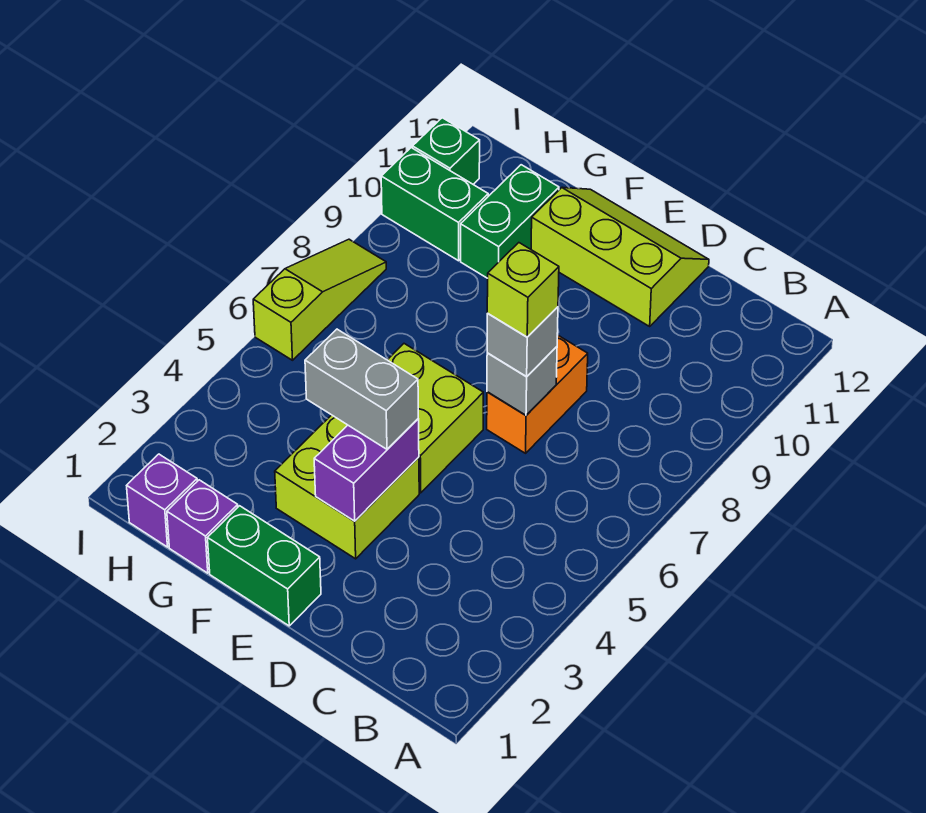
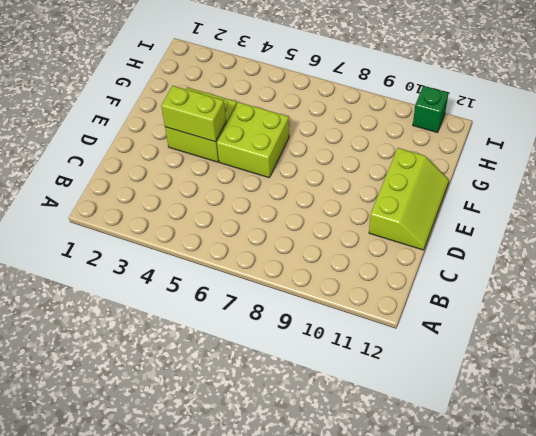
lime brick E3:E4 level 2 -> purple brick E3:E4 level 2
none -> orange brick D7:D8 level 1
none -> green brick E1:F1 level 1
none -> purple brick G1 level 1

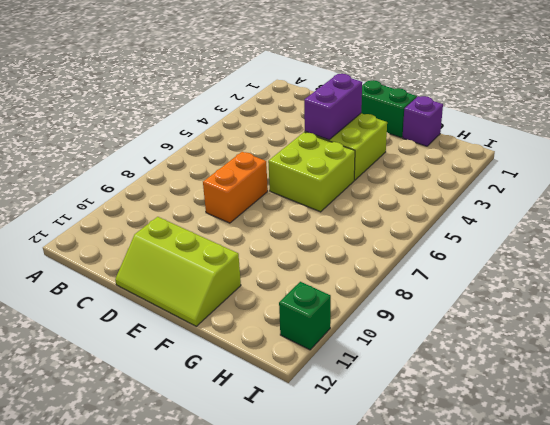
none -> green brick G10:G11 level 1
none -> purple brick H1 level 1
none -> green brick H10:I10 level 1

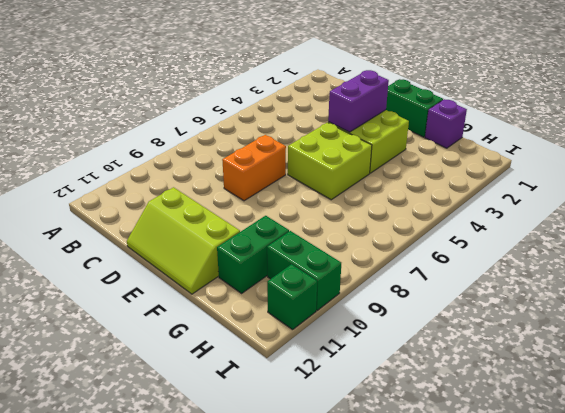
none -> purple brick H1 level 1
none -> lime slope I6:I8 level 1 top 6
none -> grey brick D7 level 2

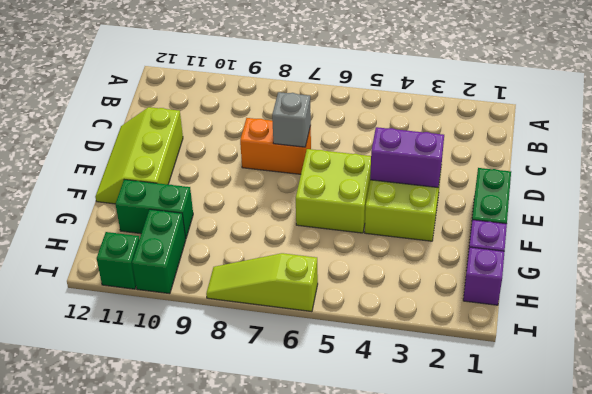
none -> grey brick D7 level 3
none -> grey brick E4:F4 level 3
none -> lime brick D7 level 4

